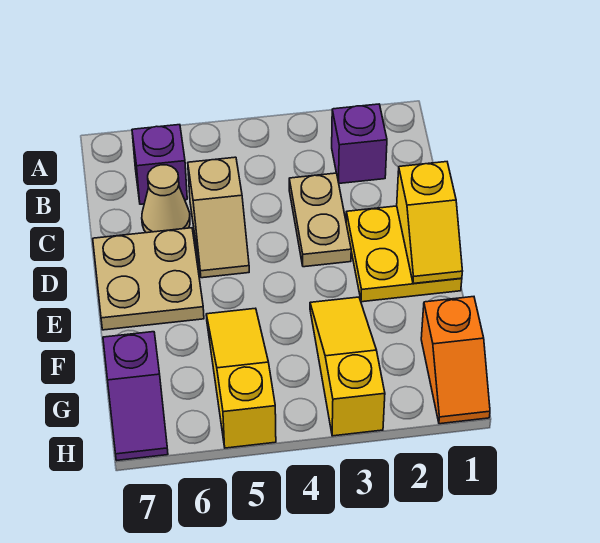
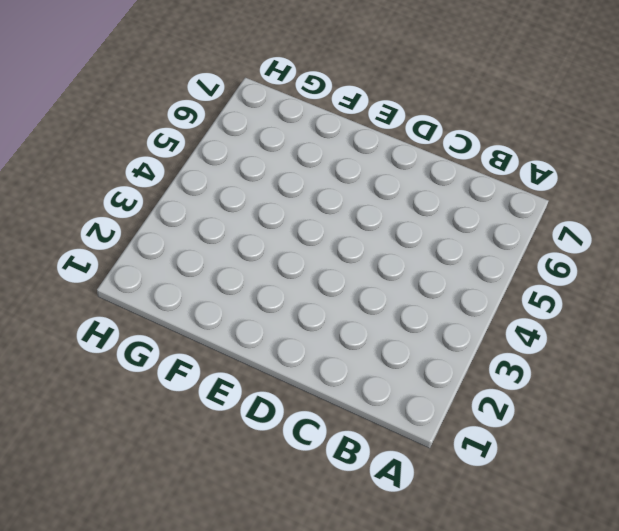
none -> purple brick B2 level 1
none -> purple brick B6 level 1
none -> tan plate C3:D3 level 1

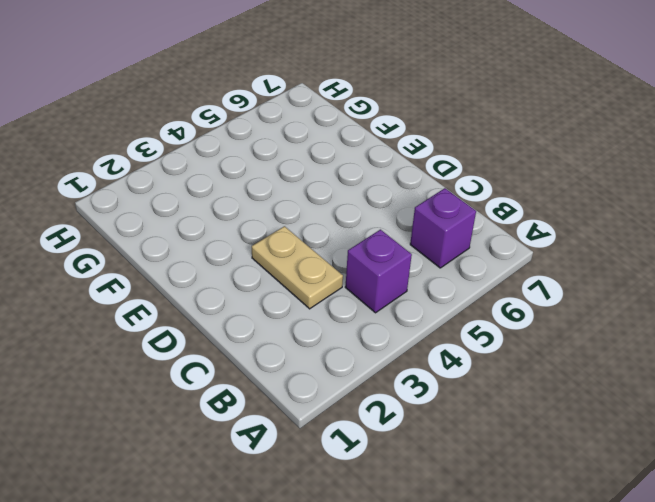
purple brick B4 level 1 -> purple brick B2 level 1
none -> tan slope C5:D5 level 1 top C
none -> tan cone C6 level 1
none -> yellow plate D1:E2 level 1

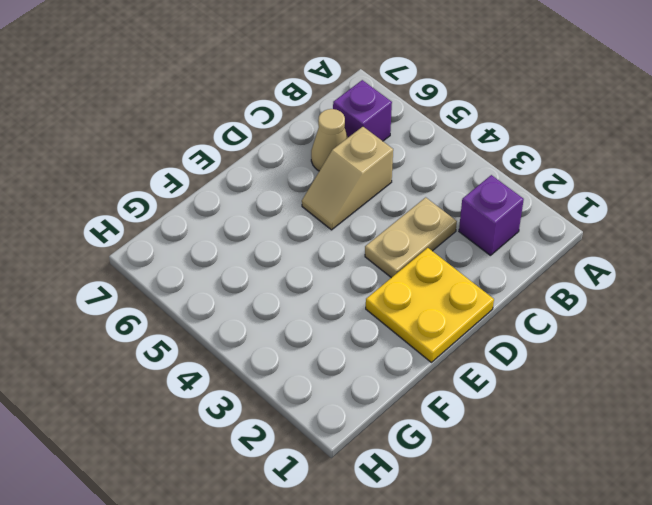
none -> tan plate D6:E7 level 1
none -> yellow slope F3:H3 level 1 top H
none -> yellow slope F5:H5 level 1 top H

